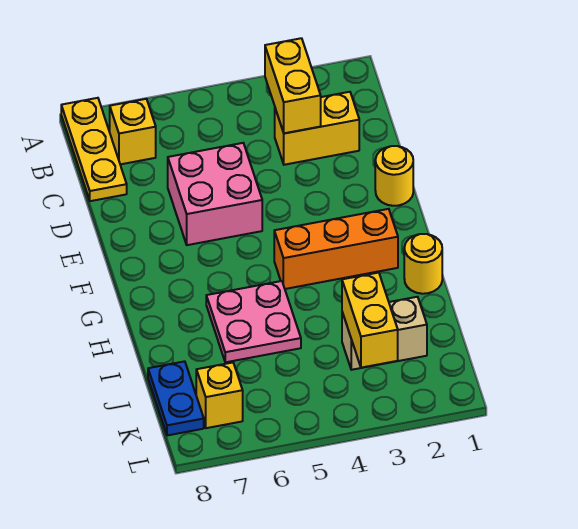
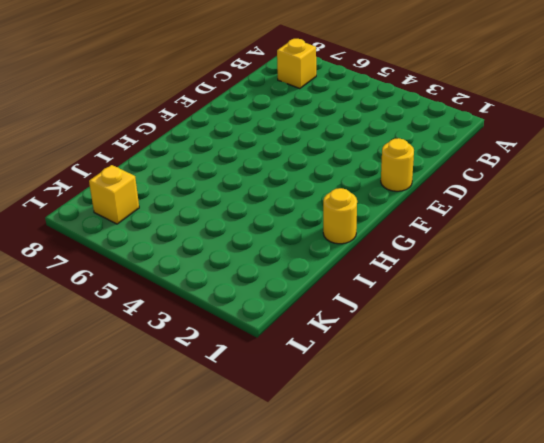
none -> yellow plate A8:C8 level 1
none -> yellow brick C2:C3 level 1
none -> pink brick D5:E6 level 1

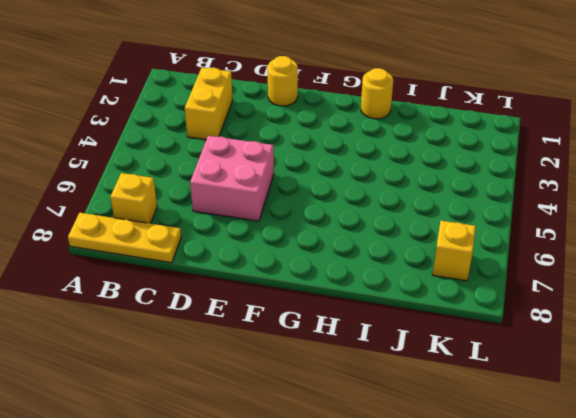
none -> orange brick G2:G4 level 1
none -> pink plate H5:I6 level 1
none -> tan brick J2:J3 level 1

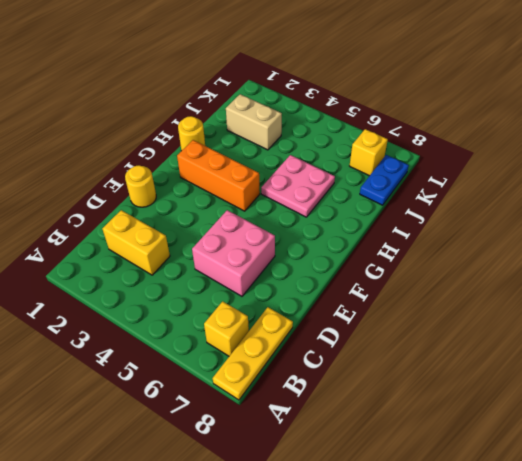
none -> yellow brick B3:C3 level 2
none -> yellow brick J3:K3 level 2

